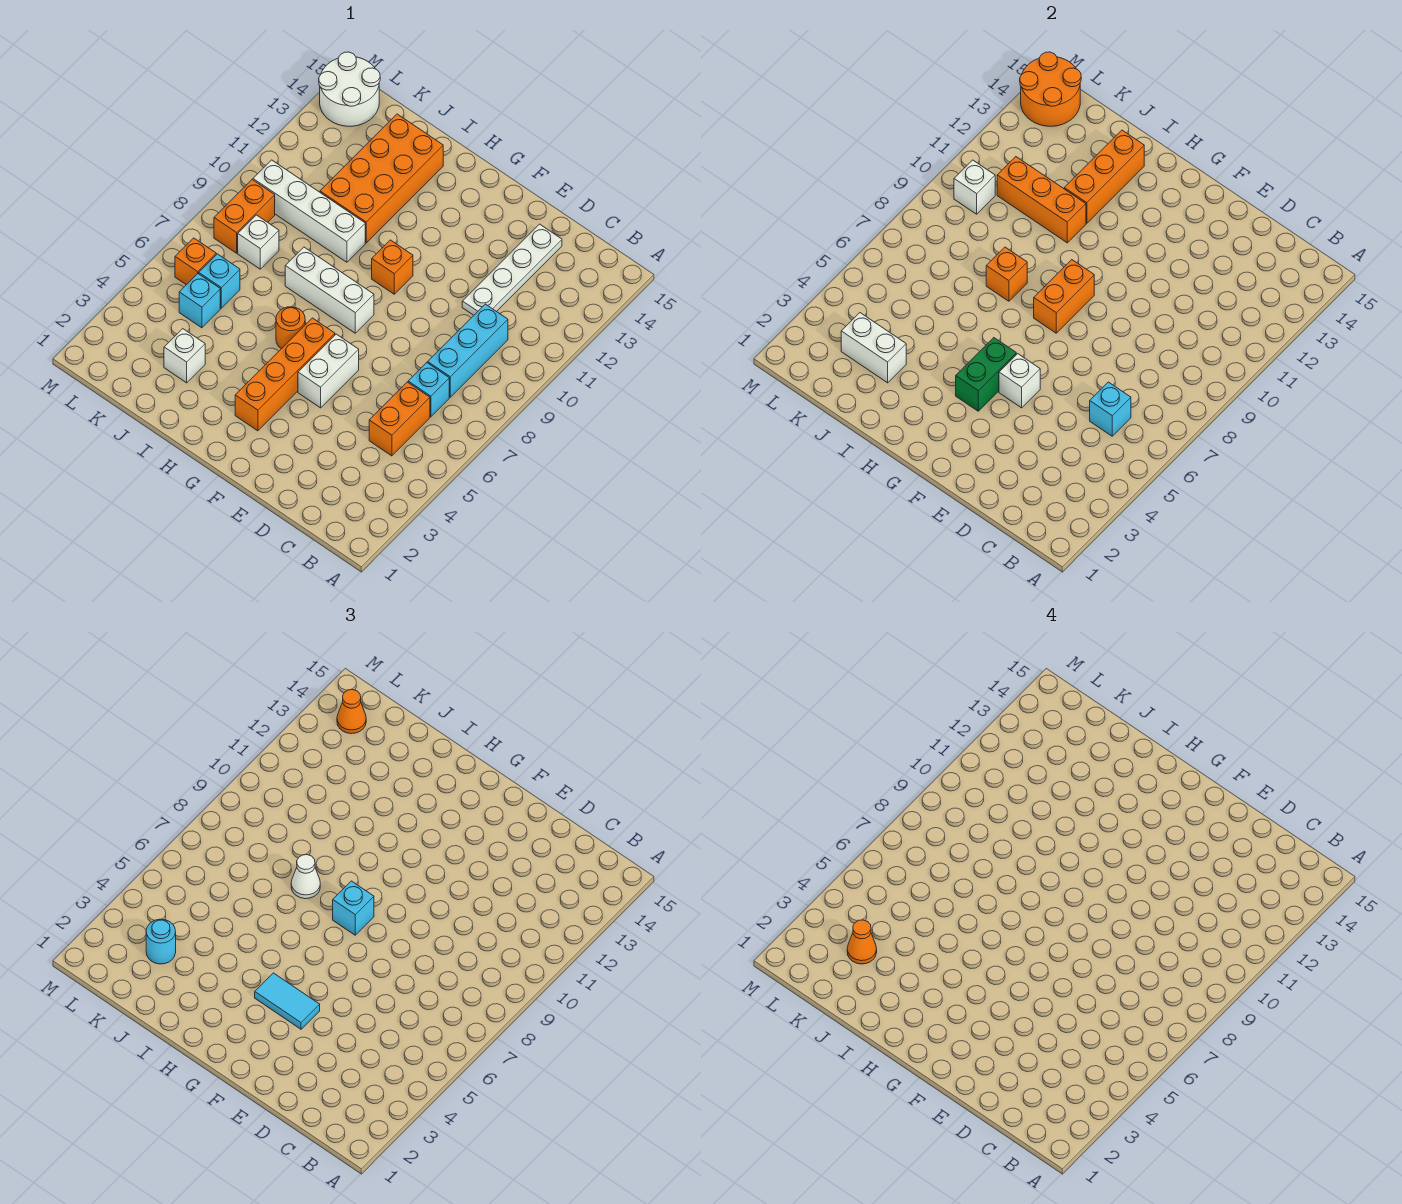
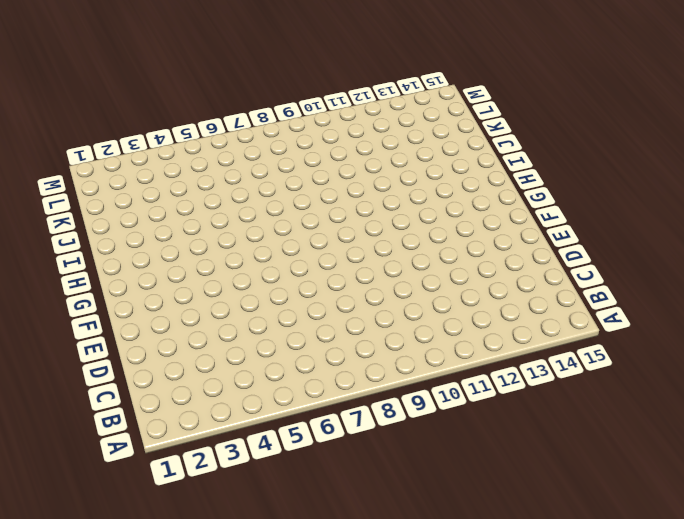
none -> orange brick C5:C6 level 1
none -> cyan brick C7 level 1
none -> cyan brick C8:C10 level 1
none -> white plate D11:D14 level 1

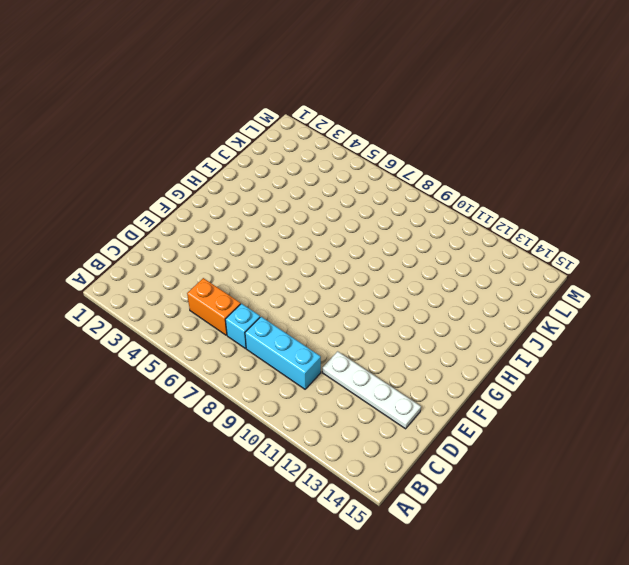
none -> white brick F5:F6 level 1
none -> orange brick G3:G6 level 1
none -> white brick G8:I8 level 1
none -> orange brick G10 level 1

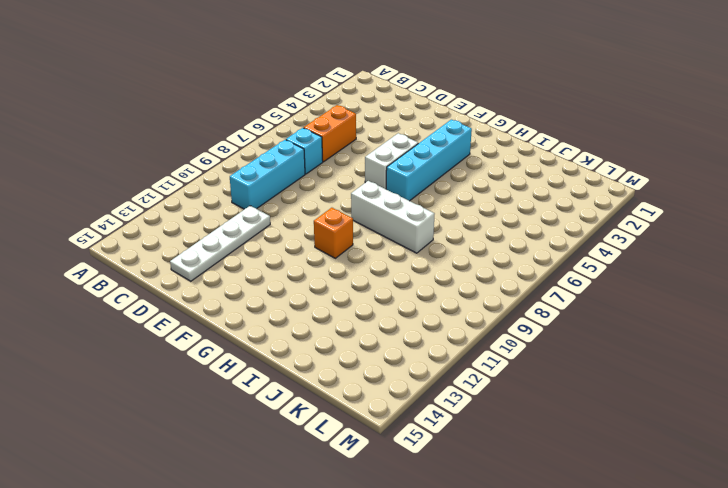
cyan brick G3:G6 level 1 -> orange brick G3:G6 level 1
none -> orange round brick H6 level 1
none -> white brick I10:L10 level 1
none -> orange brick I11:J14 level 1
none -> white brick J3 level 1

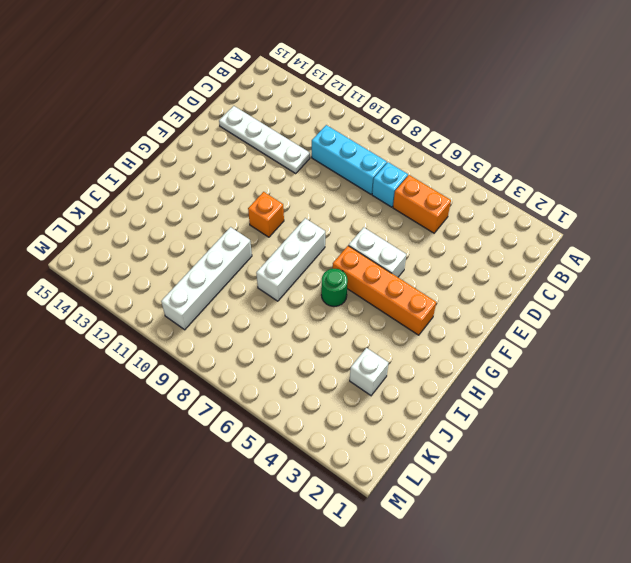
green round brick H6 level 1 -> orange round brick H6 level 1
none -> orange brick I11:J14 level 1
none -> cyan brick K5 level 1
none -> cyan brick K6 level 1
none -> white brick K8 level 1

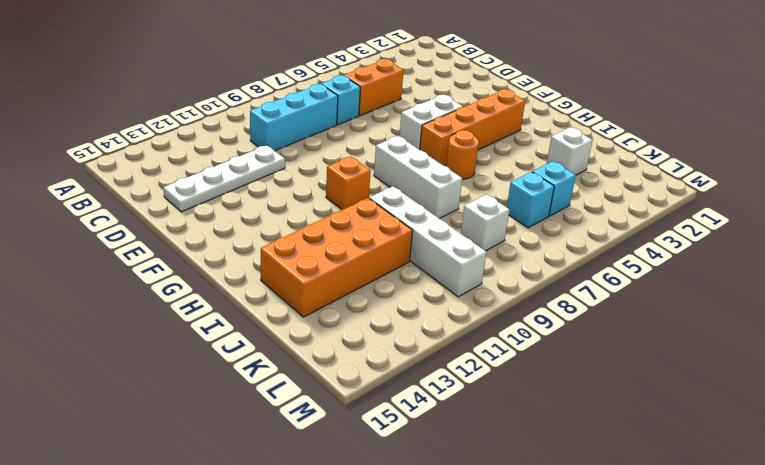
none -> orange brick L6 level 1
none -> orange brick L8:L9 level 1
none -> white round brick L14:M15 level 1
none -> cyan brick C6 level 2

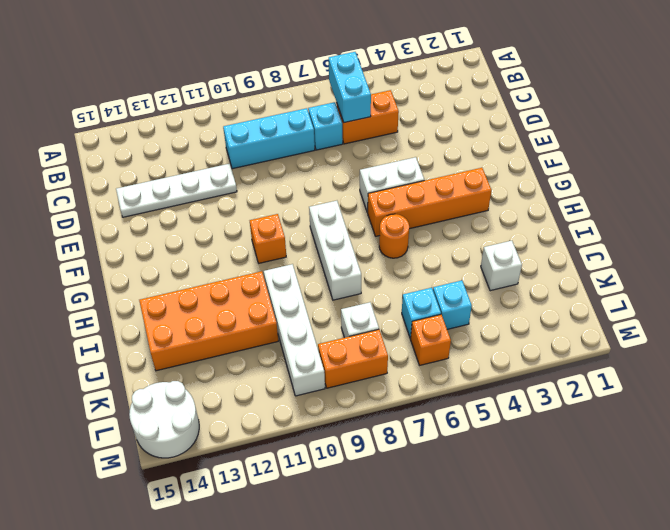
cyan brick B6:C6 level 2 -> cyan brick C6 level 2
none -> white brick F5 level 2
none -> green brick G4:G5 level 2
none -> orange brick G8:G9 level 2
none -> orange brick I8 level 2

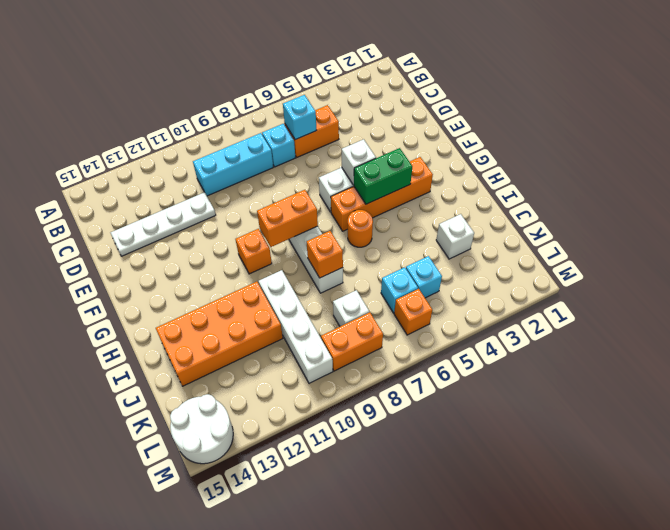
none -> orange brick I11:K11 level 2
none -> orange brick I12:I14 level 2
none -> white brick J3:K3 level 2
none -> white brick L10 level 2

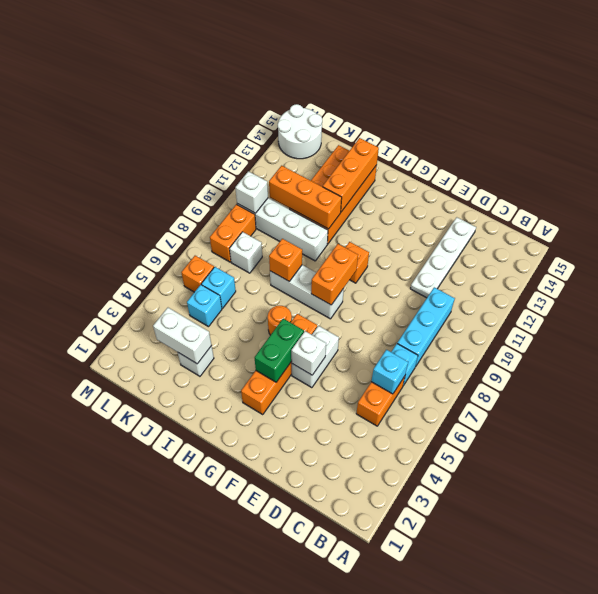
none -> orange round brick L14:M15 level 2
none -> cyan tile F4:G4 level 3
none -> cyan brick G8 level 3
none -> white cone I8 level 3

